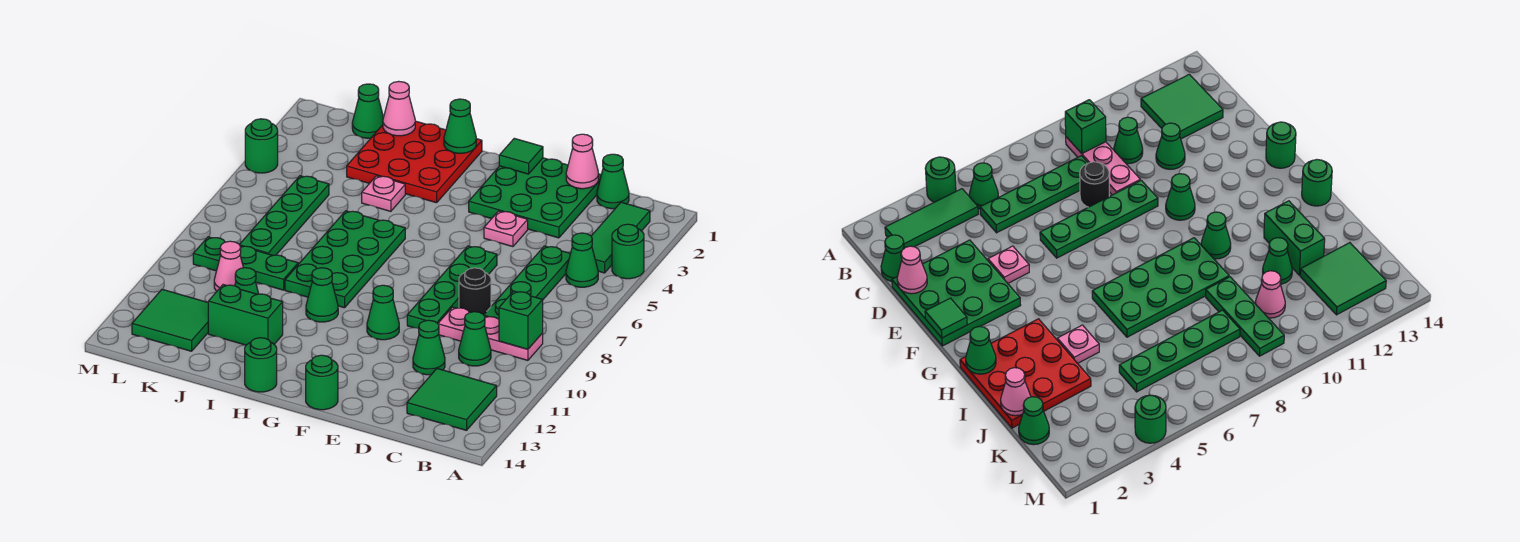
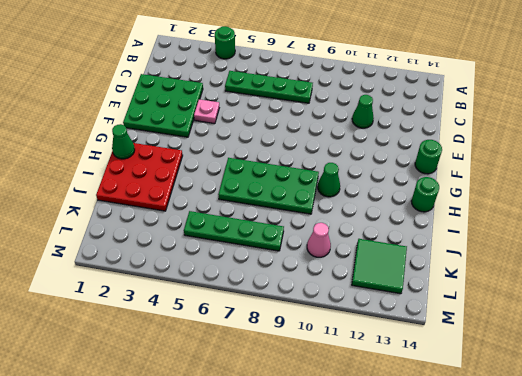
none -> green tile B2:B4 level 1
none -> green cone B5 level 1
none -> pink plate B9:D9 level 1
none -> green tile B12:C13 level 1

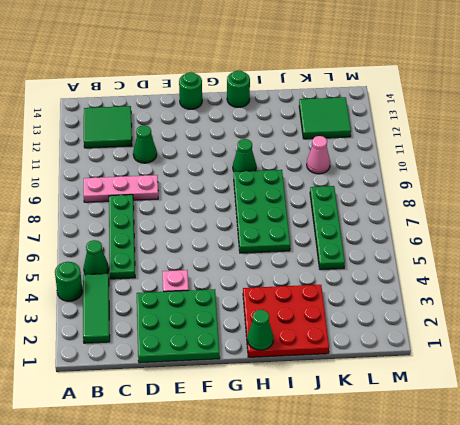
none -> green cone C1 level 1
none -> green cone C10 level 1
none -> black round brick D8 level 1
none -> green plate E6:E9 level 1

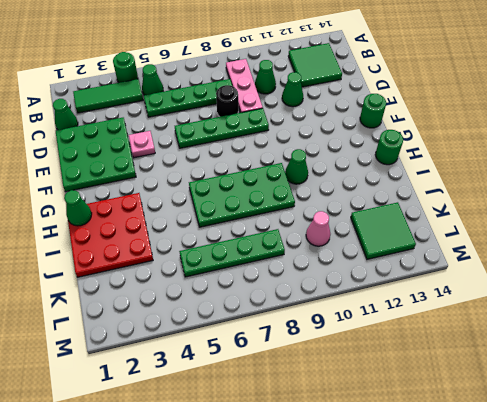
none -> green cone F10 level 1
none -> pink plate I4 level 1
none -> green brick I12:J12 level 1
none -> green plate J9:L9 level 1

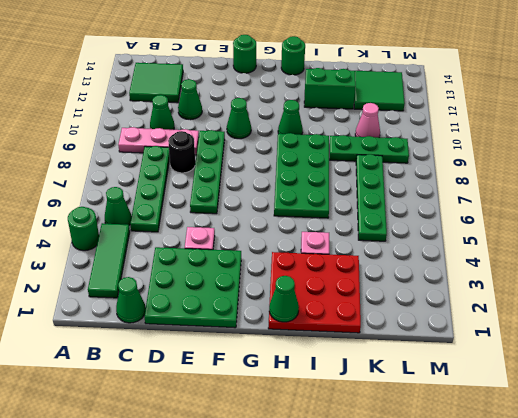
none -> green cone J11 level 1
none -> green cone K1 level 1
none -> green round brick M4 level 1
none -> green brick B9 level 2

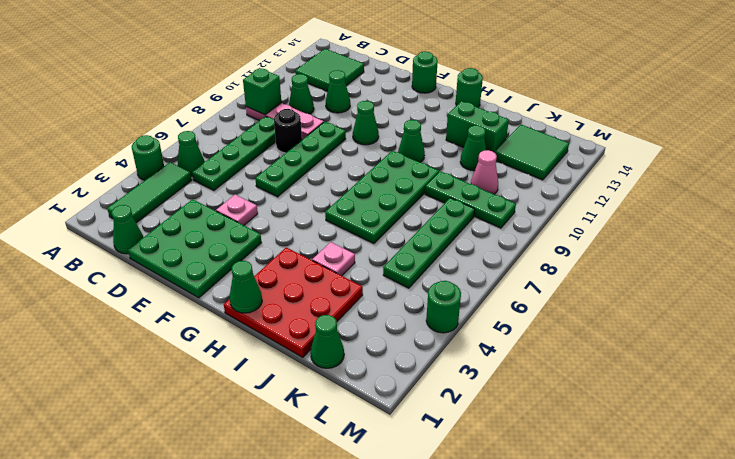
none -> pink cone D1 level 2
none -> green tile F1 level 2
none -> pink cone J1 level 2

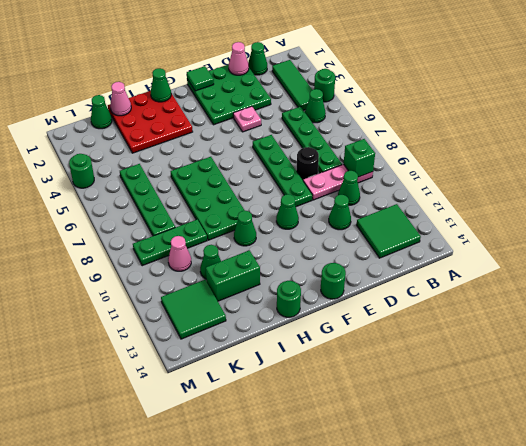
none -> pink plate I4 level 1

